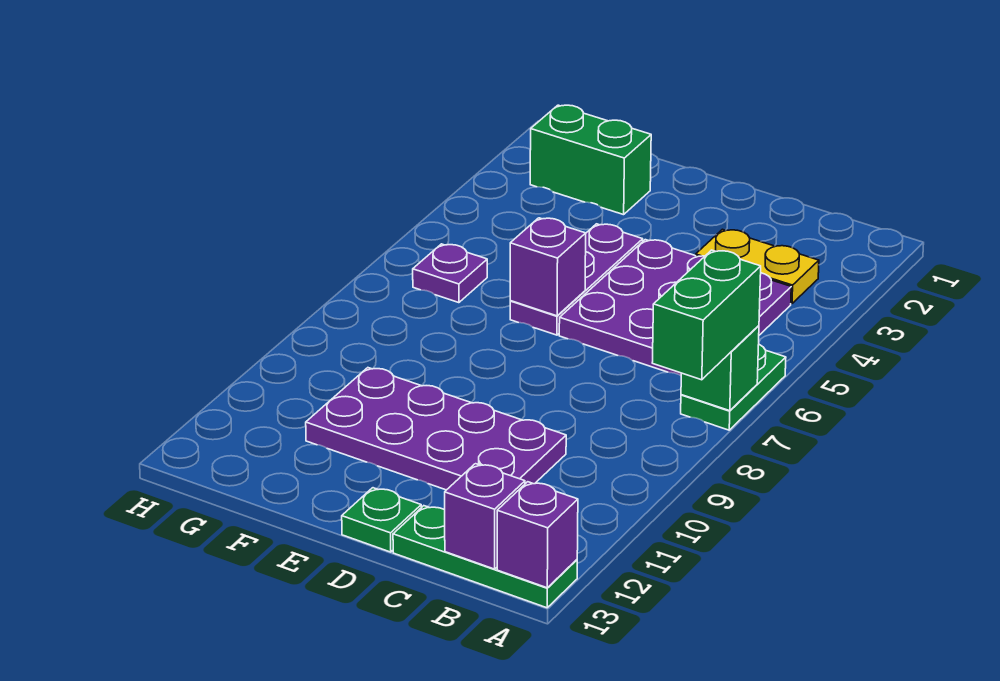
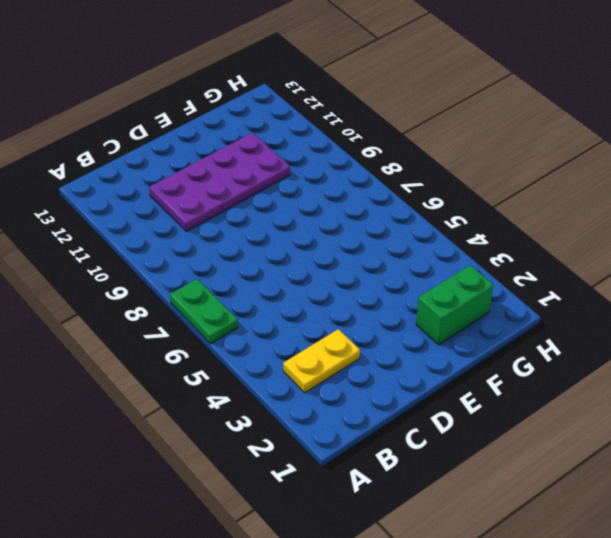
none -> green plate A13:C13 level 1
none -> purple plate B4:D6 level 1
none -> green plate D13 level 1

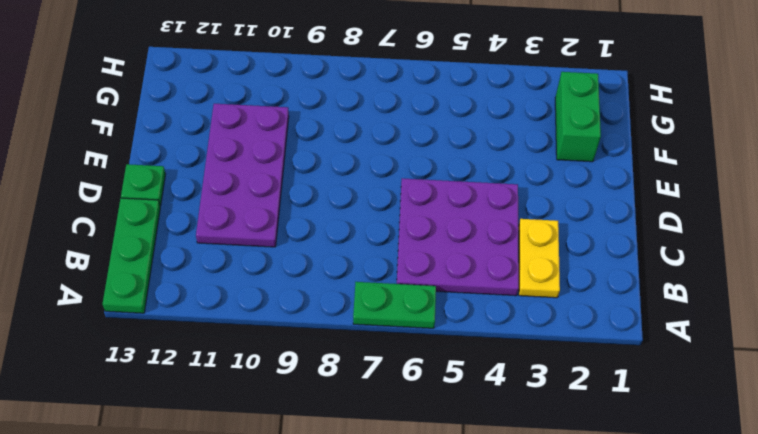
none -> purple plate E4:E6 level 1
none -> purple plate G6 level 1
none -> green brick A7 level 2

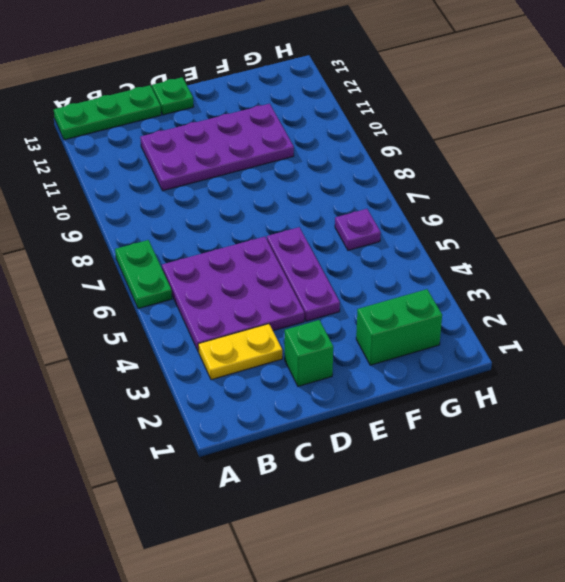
green brick D2 level 1 -> green brick A7 level 2
none -> purple brick A13 level 2
none -> purple brick B13 level 2
none -> purple brick E6 level 2

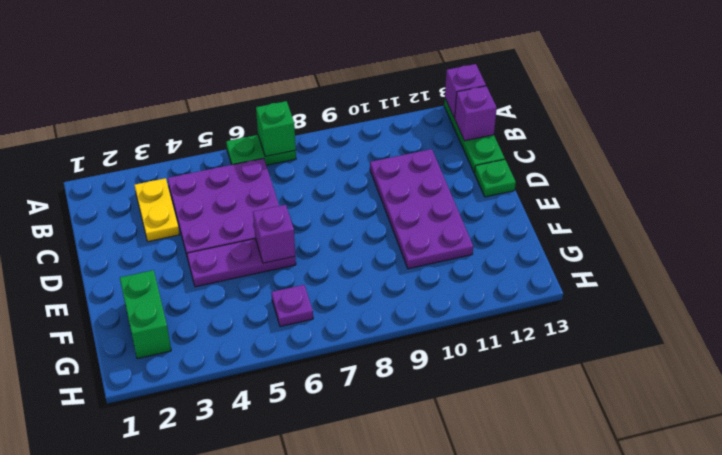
none -> green brick A7:A8 level 3

